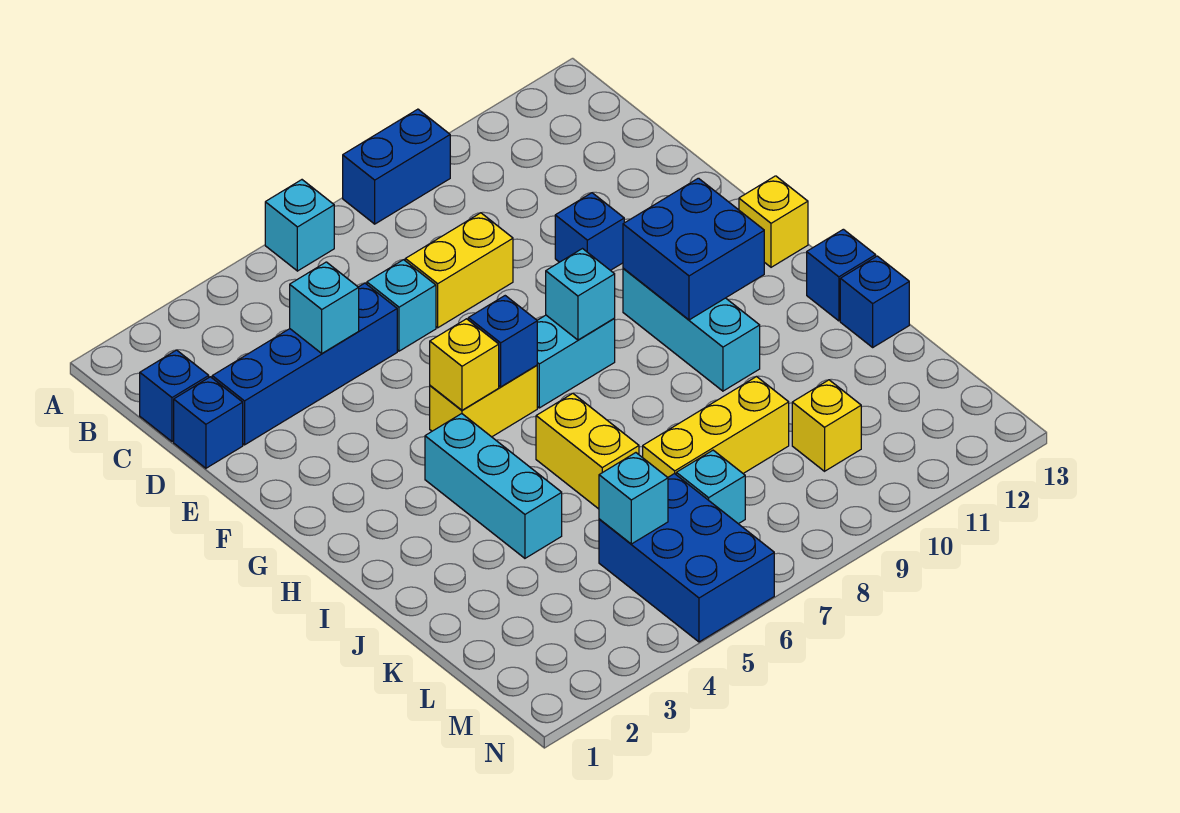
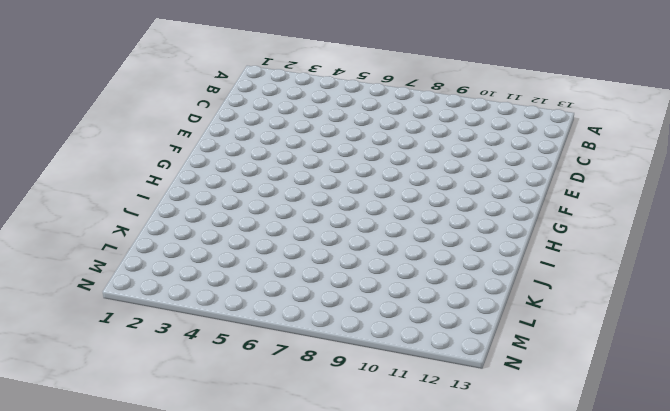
none -> cyan brick A6 level 1
none -> blue brick A8:A9 level 1
none -> blue brick C1 level 1

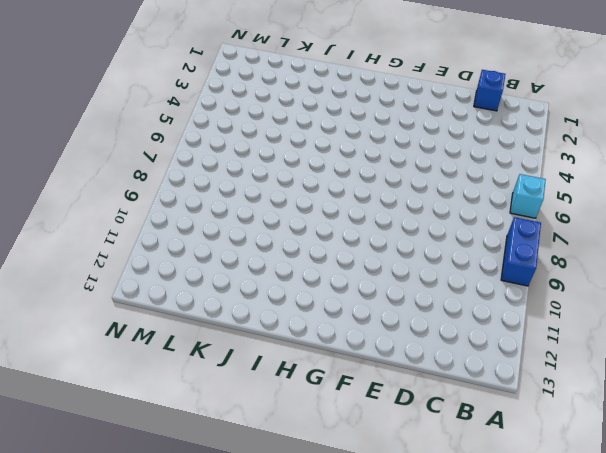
none -> blue brick D1 level 1
none -> blue brick D2:D5 level 1
none -> cyan brick D6 level 1

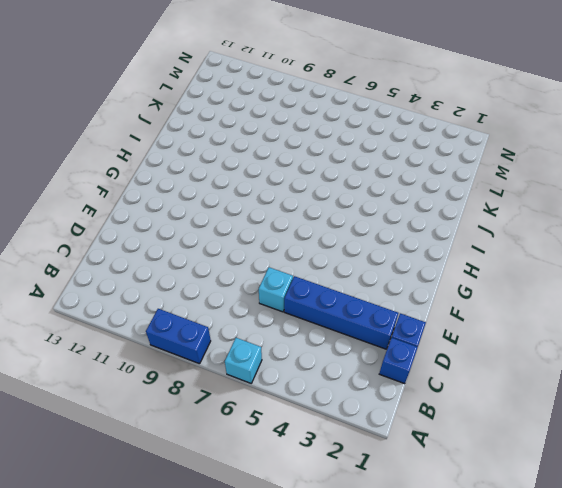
none -> yellow brick D7:D8 level 1
none -> blue brick E10 level 1
none -> yellow brick G5:G6 level 1

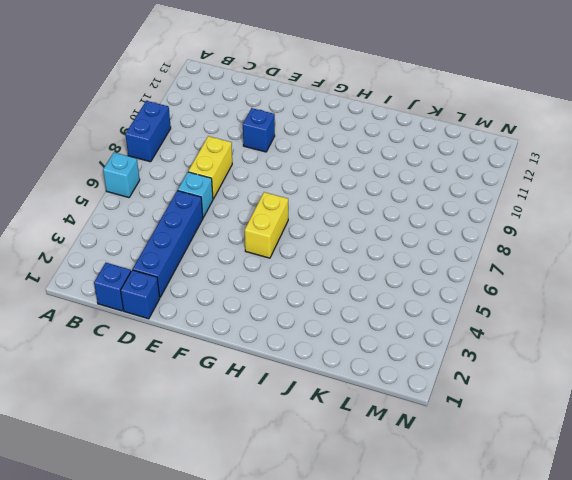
none -> cyan brick G7:G8 level 1
none -> cyan brick G10:I10 level 1
none -> yellow brick G13 level 1

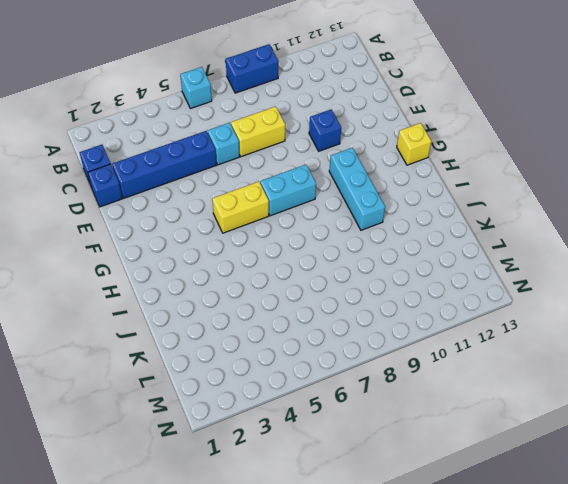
none -> cyan brick H4:J4 level 1
none -> yellow brick I6:J6 level 1
none -> blue brick I13 level 1

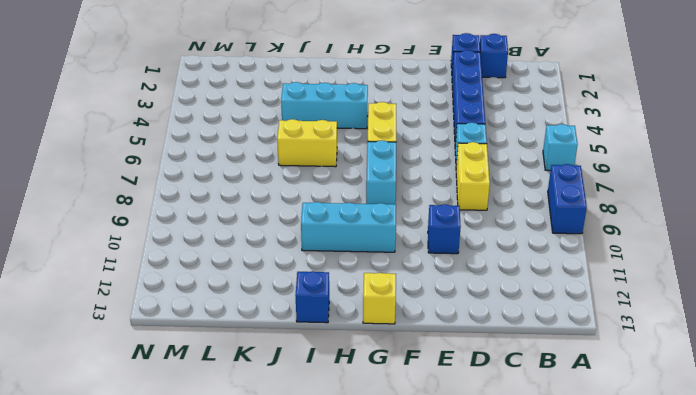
none -> blue brick J13 level 1
none -> yellow brick K7:K9 level 1
none -> blue brick L5:N6 level 1

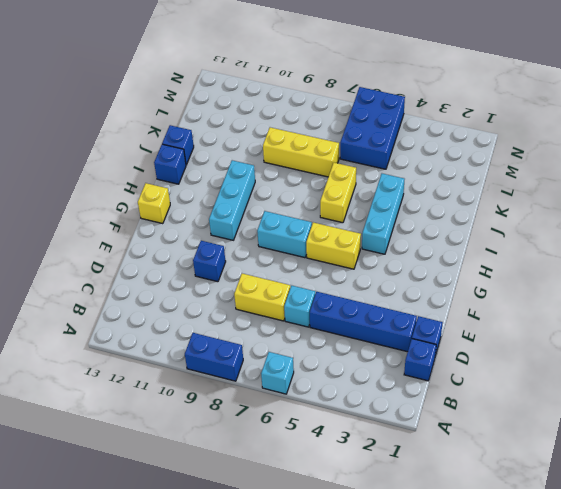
none -> cyan brick L7 level 1
none -> yellow brick L10 level 1
none -> cyan brick D4 level 2

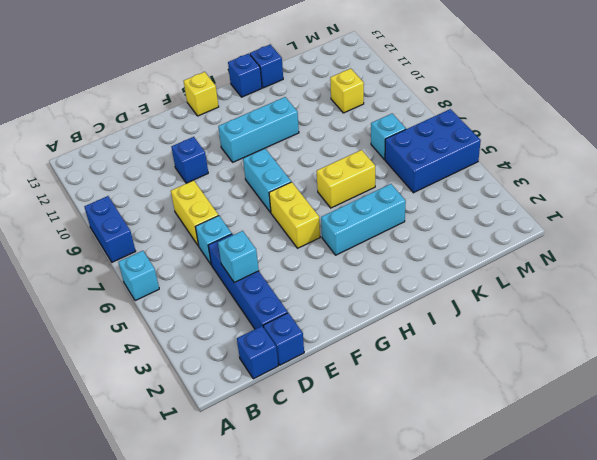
none -> yellow brick K7:K9 level 1
none -> yellow brick G5 level 2
none -> blue brick G6 level 2

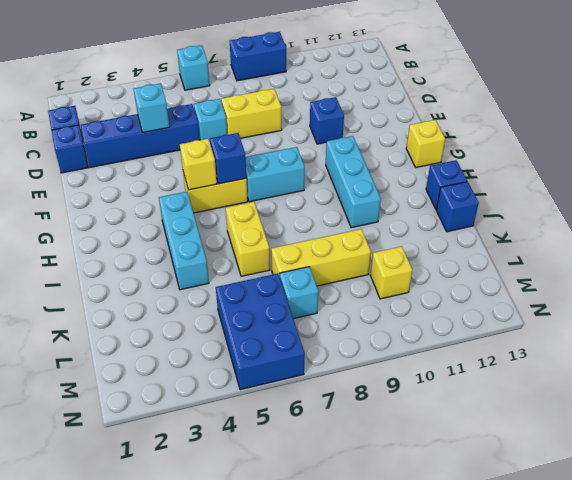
none -> cyan brick G8 level 2
none -> blue brick G10:H11 level 2
none -> cyan brick L5 level 2

